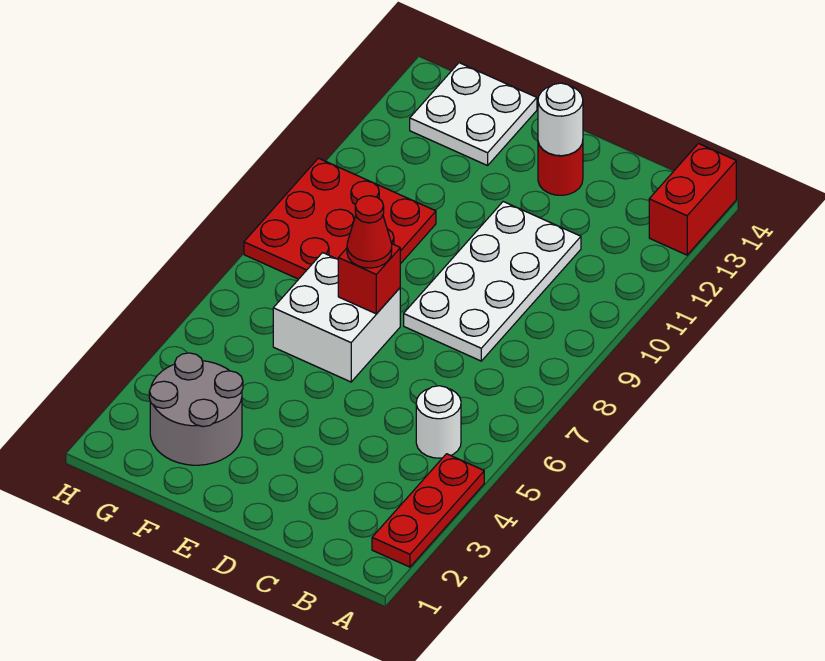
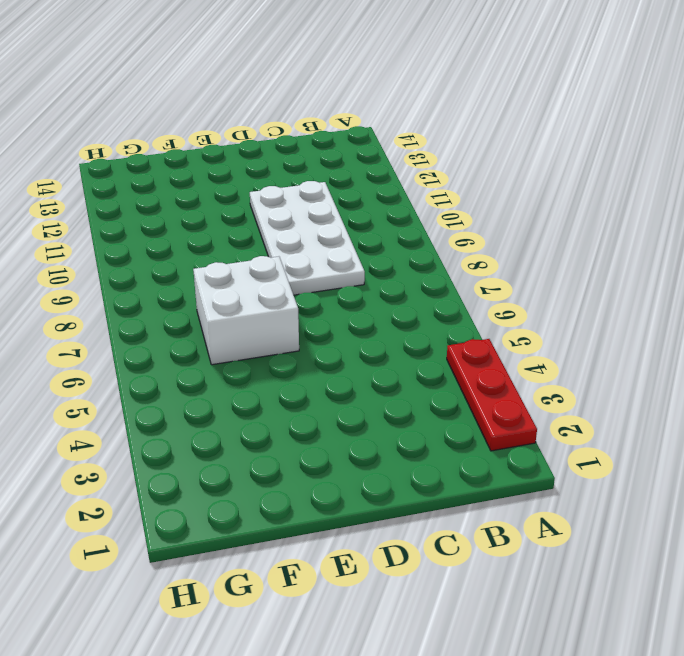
none -> red brick A13:A14 level 1
none -> white round brick B5 level 1
none -> red round brick D13 level 1

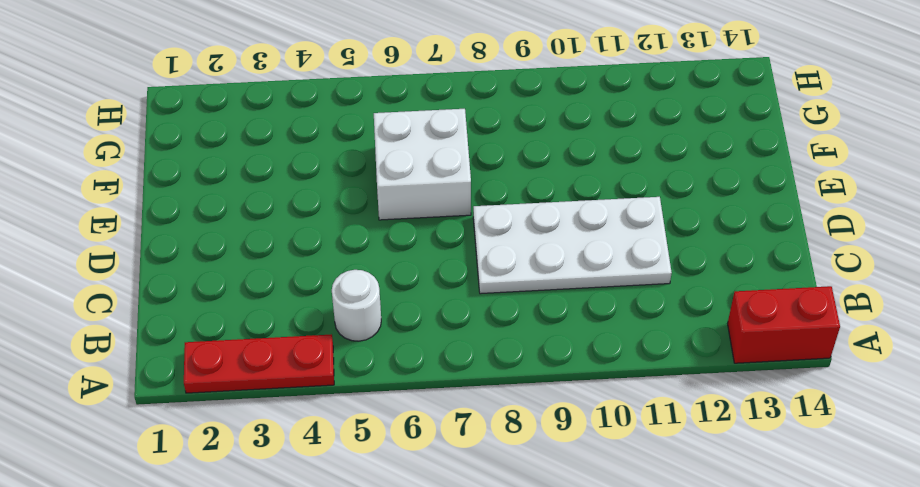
none -> red round brick D13 level 1
none -> grey round brick F2:G3 level 1
none -> red plate F8:H10 level 1

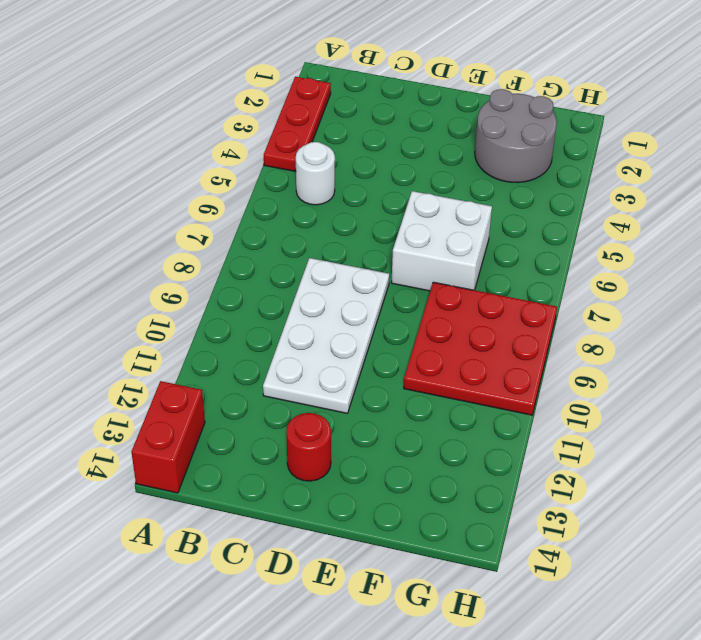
none -> white plate F13:G14 level 1
none -> white round brick D13 level 2
none -> red brick E7 level 2

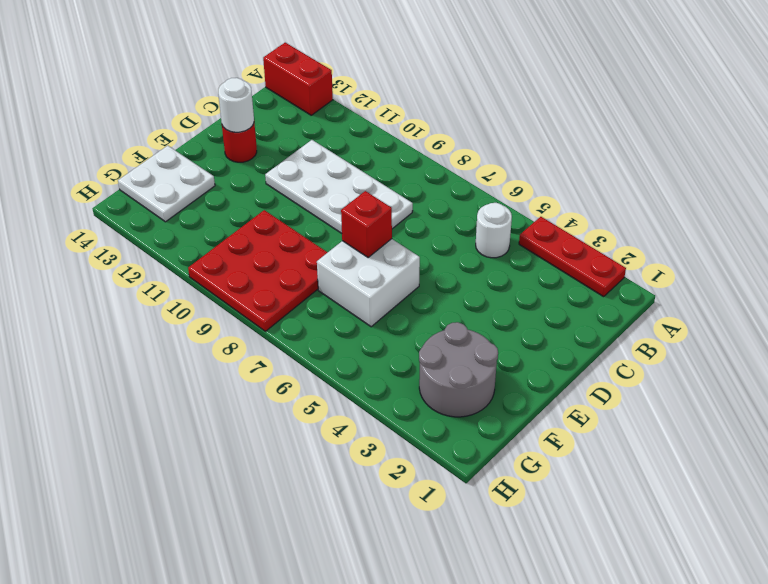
none -> red cone E7 level 3

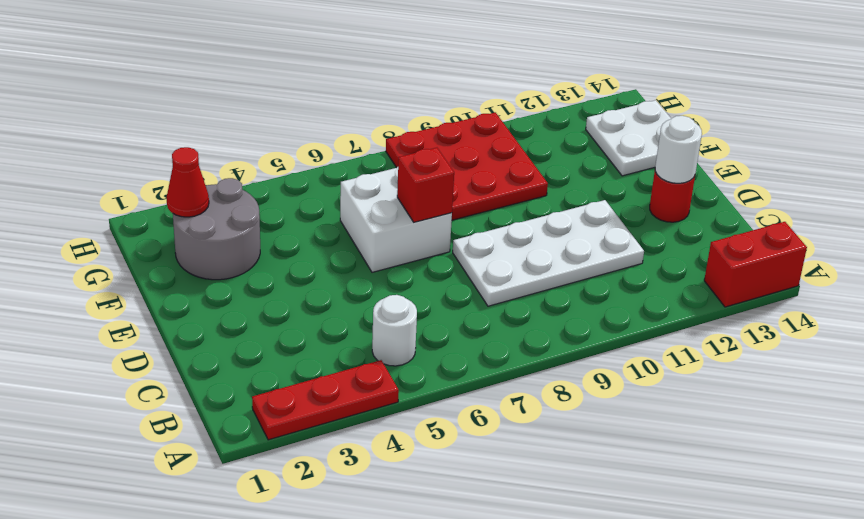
red cone G2 level 2 -> red cone E7 level 3

